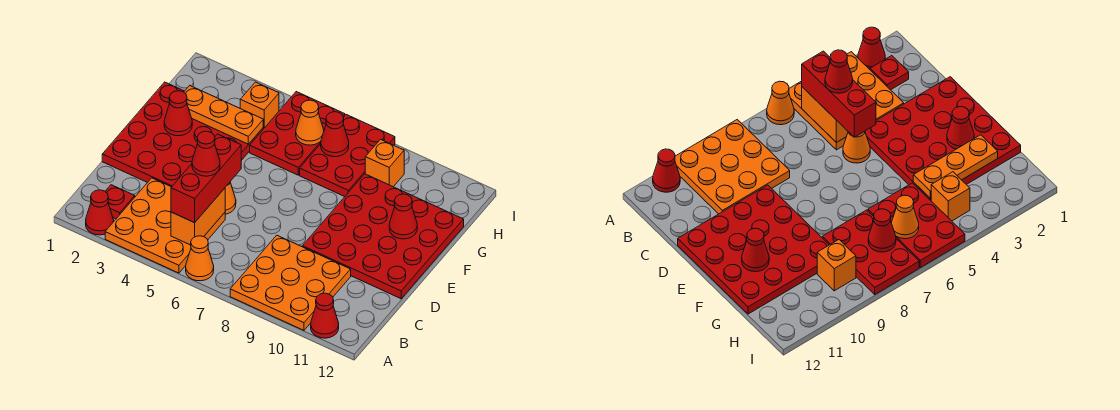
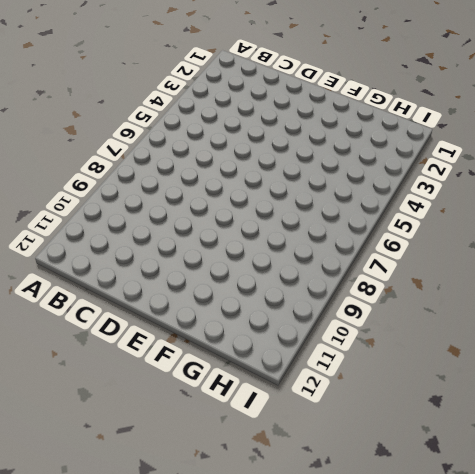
none -> red cone A2 level 1
none -> orange plate A3:C5 level 1
none -> orange cone A6 level 1

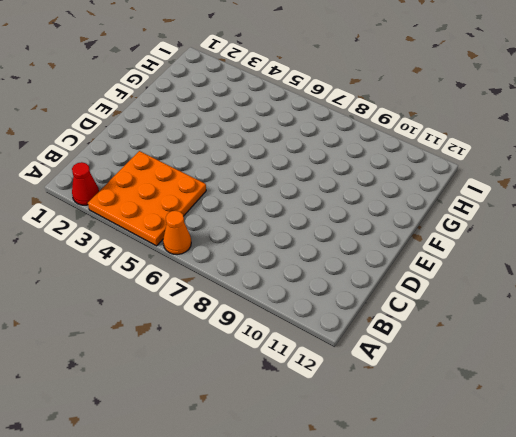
none -> orange plate A8:C10 level 1
none -> red cone A11 level 1
none -> red plate B2 level 1

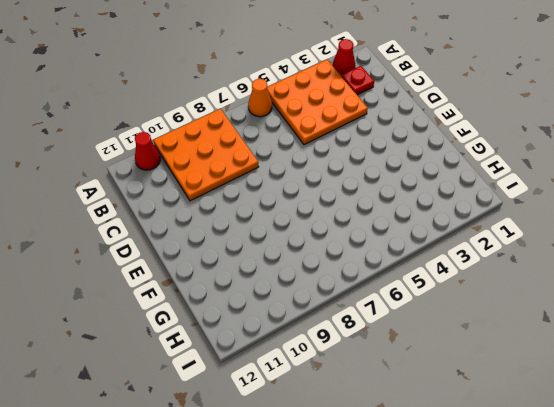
none -> red plate D1:G4 level 1
none -> orange cone D5 level 1
none -> red plate D9:G12 level 1

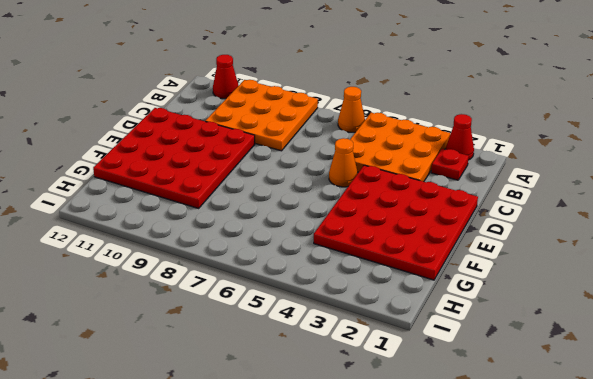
none -> red plate G5:I6 level 1
none -> red plate G7:I8 level 1
none -> orange brick H4 level 1

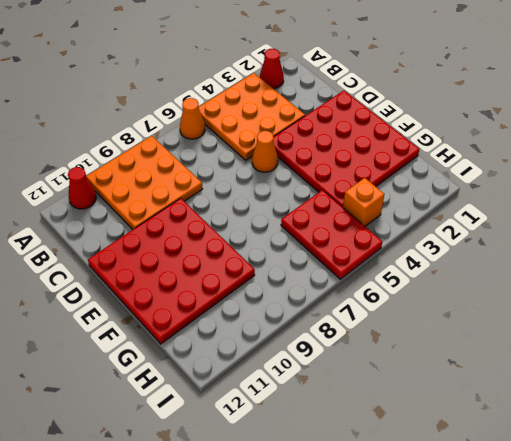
none -> red plate B2 level 1
none -> red plate G7:I8 level 1
none -> orange brick H9 level 1

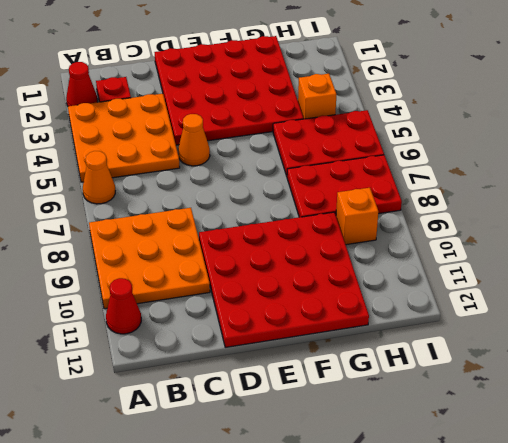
none -> orange brick B5:C5 level 2
none -> red cone F2 level 2
none -> red cone F11 level 2

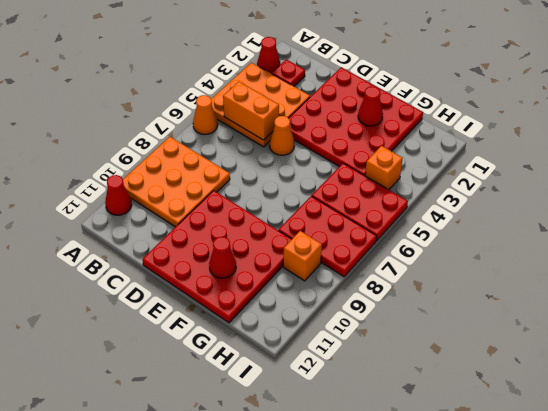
none -> orange plate G2:G4 level 2
none -> orange cone H6 level 2
none -> red cone H7 level 2

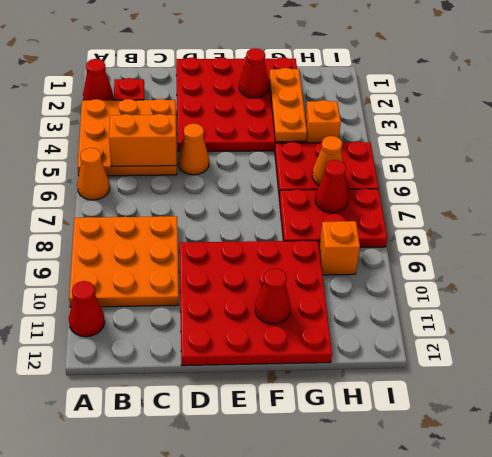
none -> red brick B5:D5 level 3
none -> red cone C5 level 4

